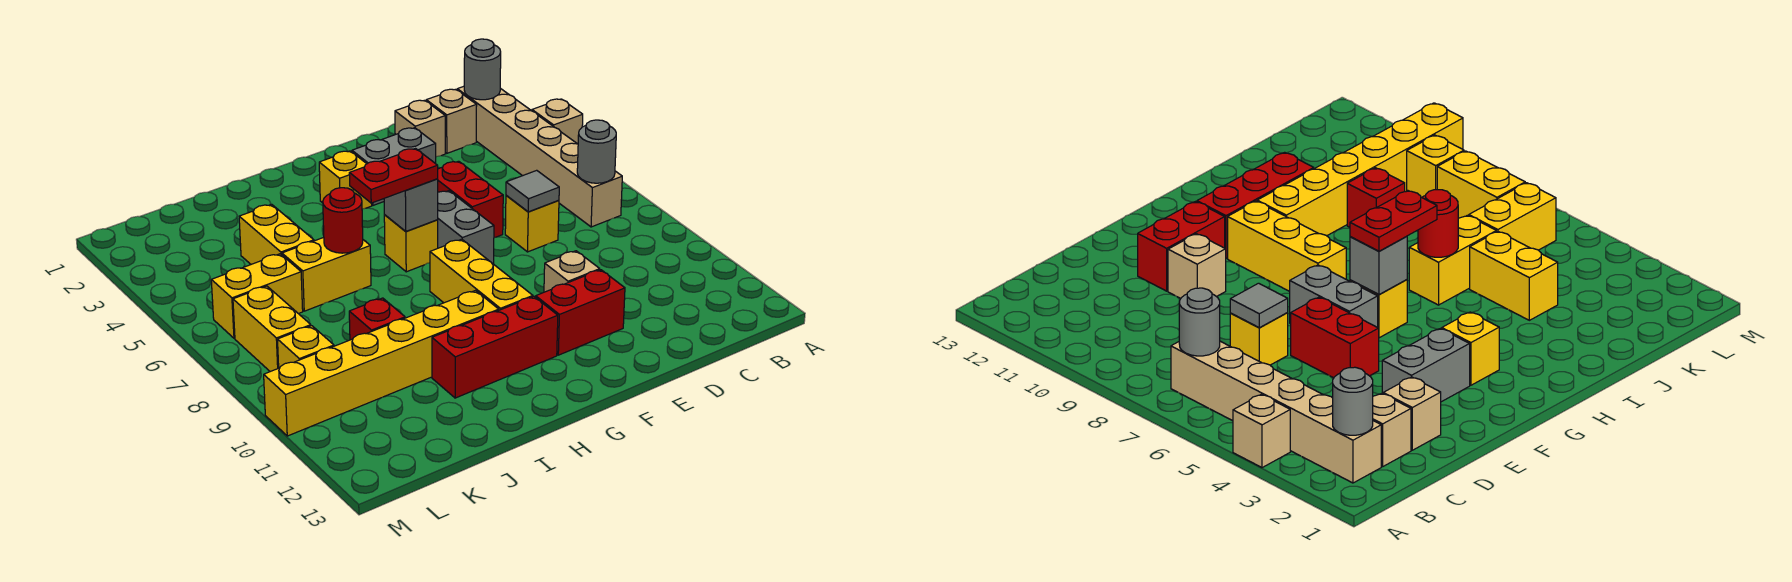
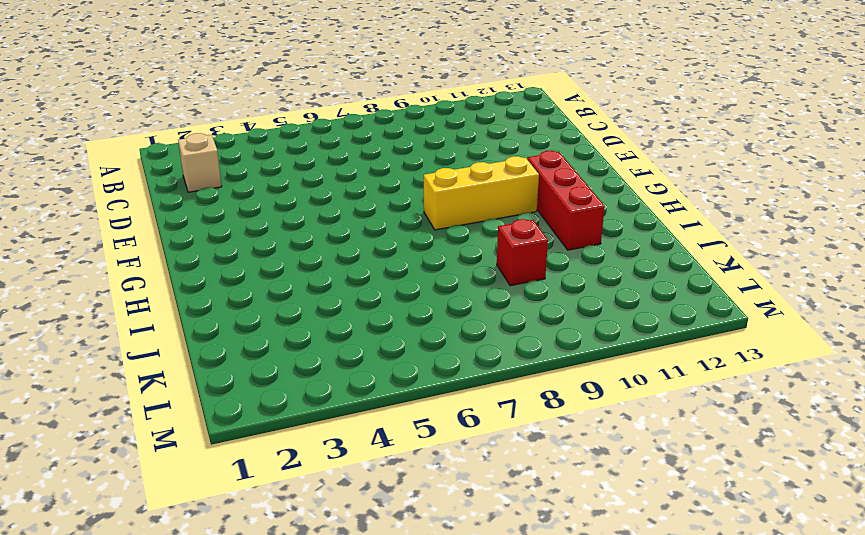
none -> tan brick A4 level 1
none -> tan brick B2:B7 level 1
none -> tan brick D2 level 1

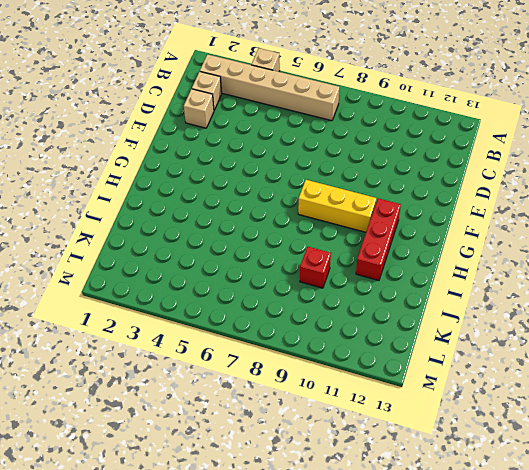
none -> yellow brick D7 level 1
none -> grey brick E3:F3 level 1
none -> red brick E5:E6 level 1

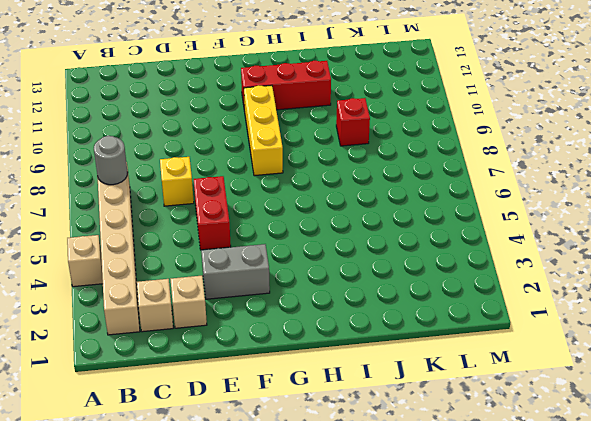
none -> tan brick E10 level 1
none -> red brick E11:F11 level 1
none -> grey brick F6:F7 level 1

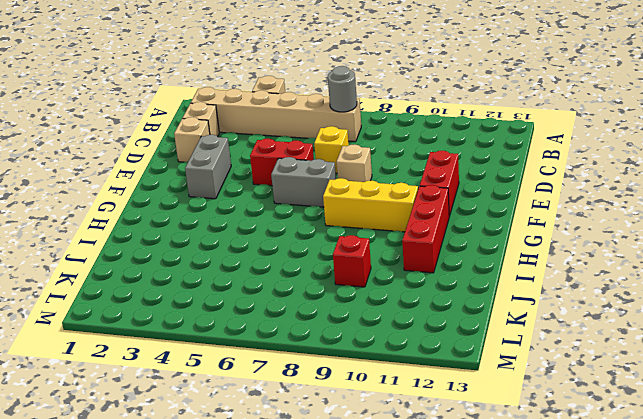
tan brick E8 level 1 -> tan brick E10 level 1
none -> yellow brick G3 level 1
none -> yellow brick G6 level 1
none -> yellow brick H10:M10 level 1

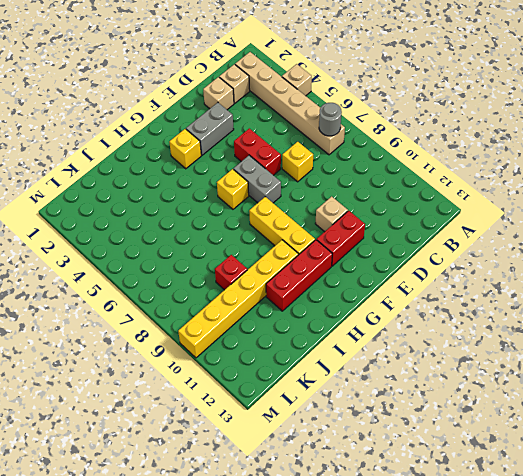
none -> yellow brick I6:J6 level 1
none -> yellow brick J4:J5 level 1
none -> yellow brick K6:L6 level 1

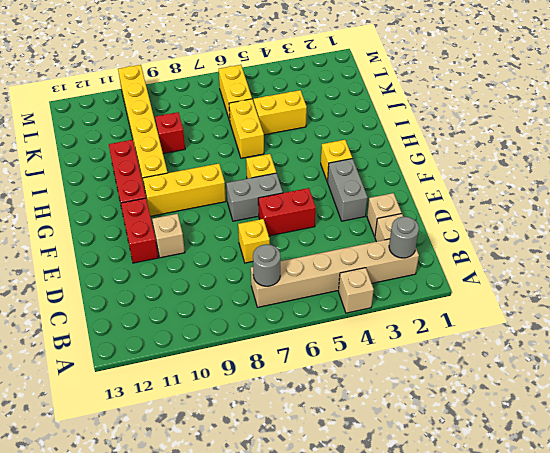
none -> yellow brick L7:L8 level 1
none -> yellow brick L9 level 1
none -> grey tile D7 level 2

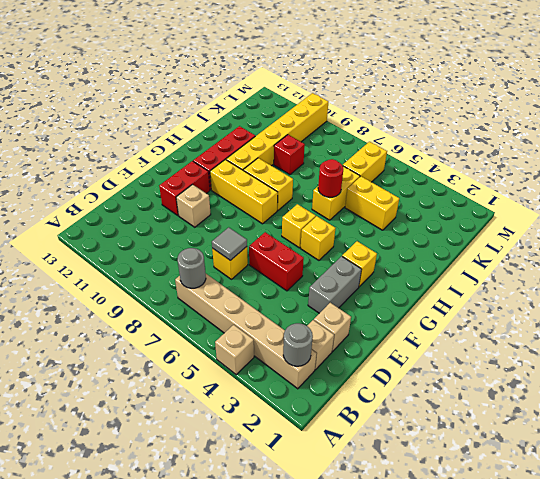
yellow brick G5 level 1 -> yellow brick L9 level 1
yellow brick H8:H9 level 1 -> yellow brick L7:L8 level 1
none -> grey brick F6:F7 level 1
none -> grey brick G6 level 2
none -> red plate G6:H6 level 3

